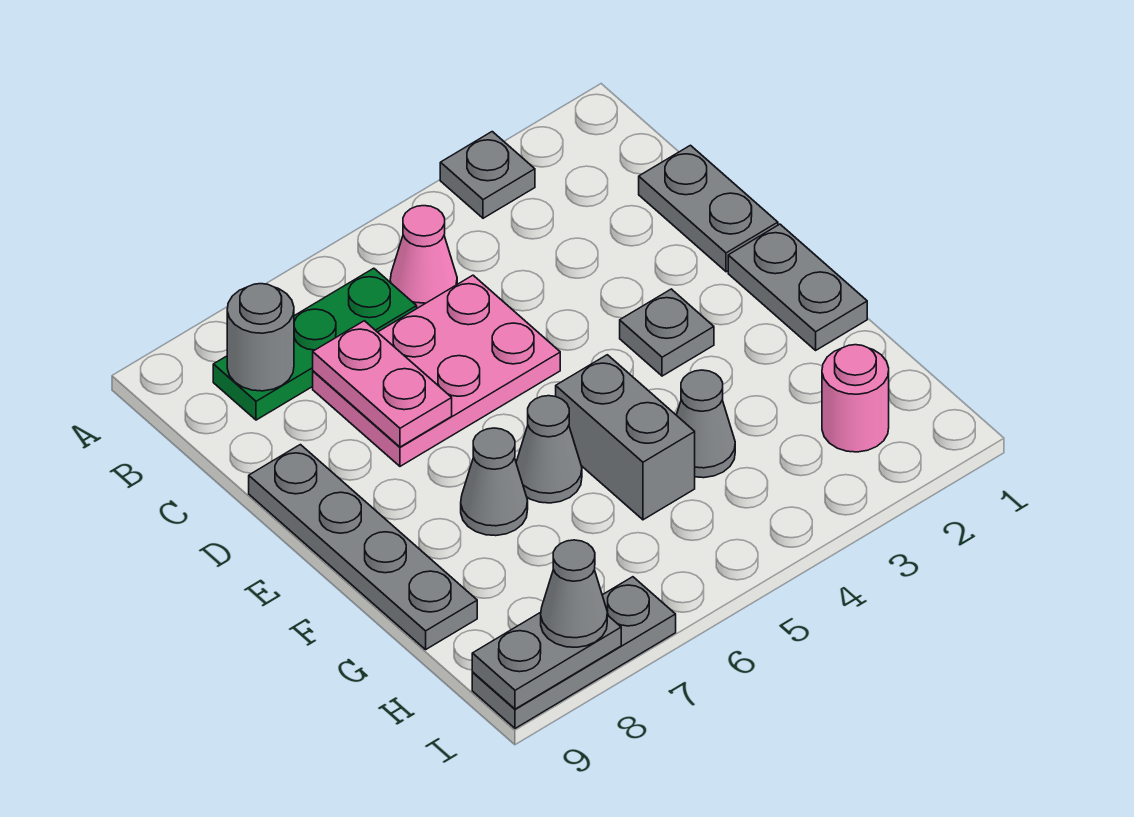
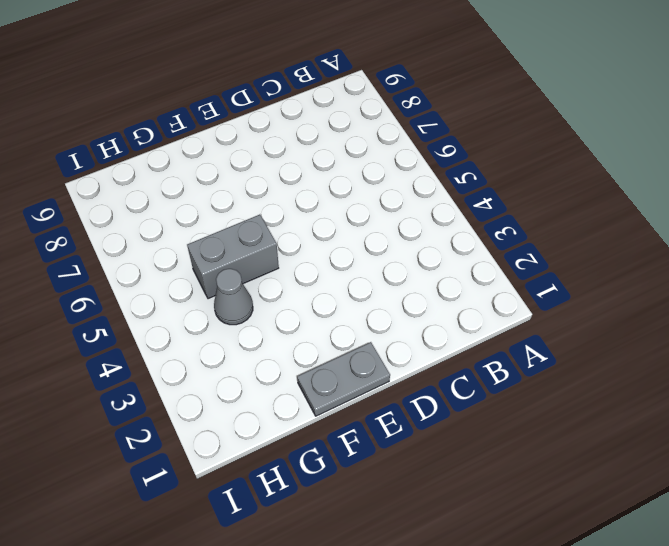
none -> grey plate A3 level 1
none -> pink cone B5 level 1
none -> green plate B6:B8 level 1

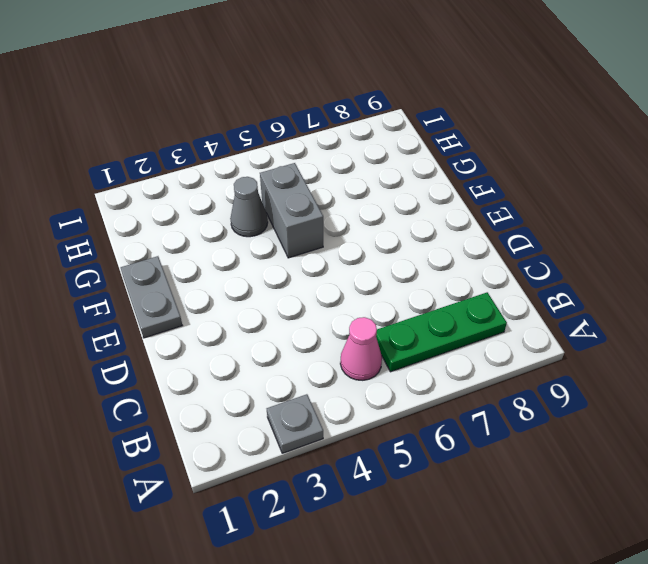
none -> grey plate C1:D1 level 1
none -> pink plate C5:D7 level 1
none -> grey plate D9:G9 level 1

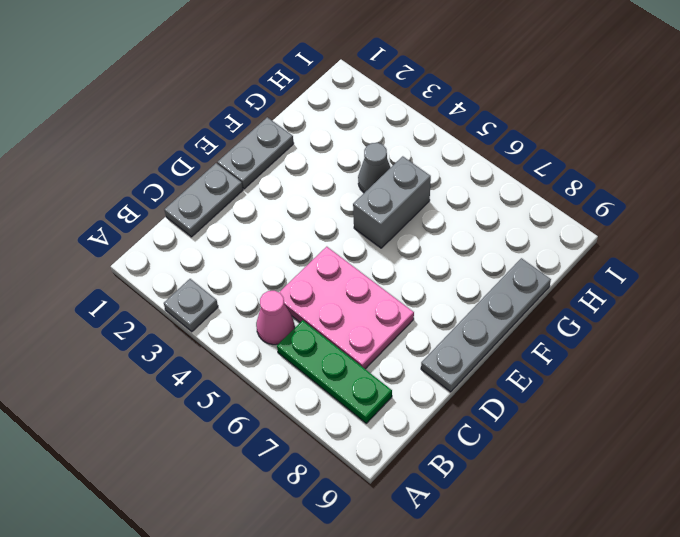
none -> grey plate E3 level 1
none -> grey cone F6 level 1
none -> grey cone F7 level 1

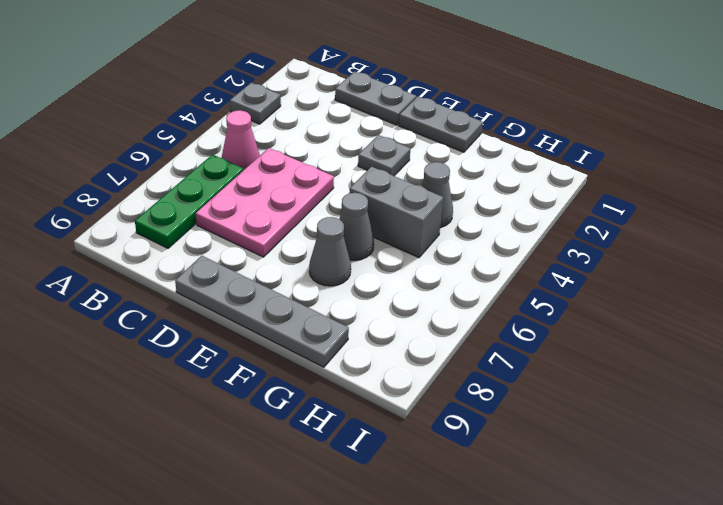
none -> pink round brick H2 level 1
none -> grey plate I7:I9 level 1
none -> grey round brick B8 level 2

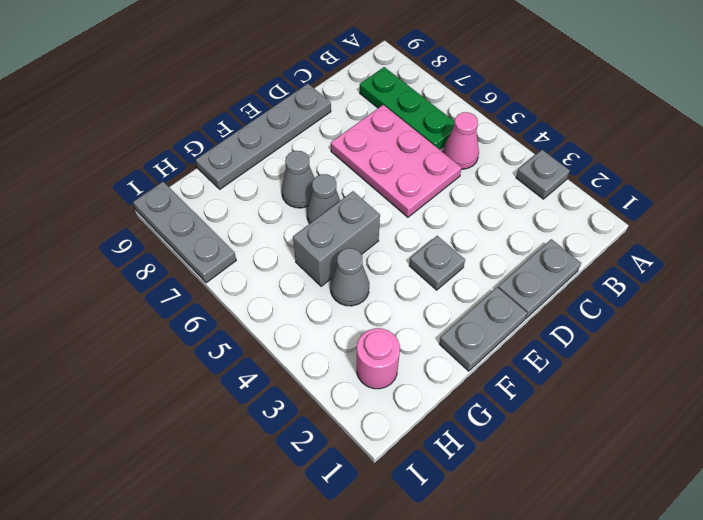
none -> grey round brick B8 level 2
none -> pink plate C7:D7 level 2
none -> grey plate I8:I9 level 2

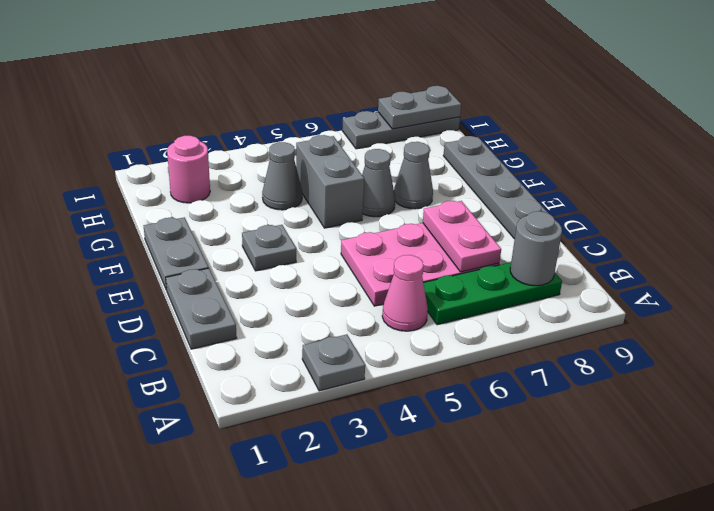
none -> grey cone I8 level 3

